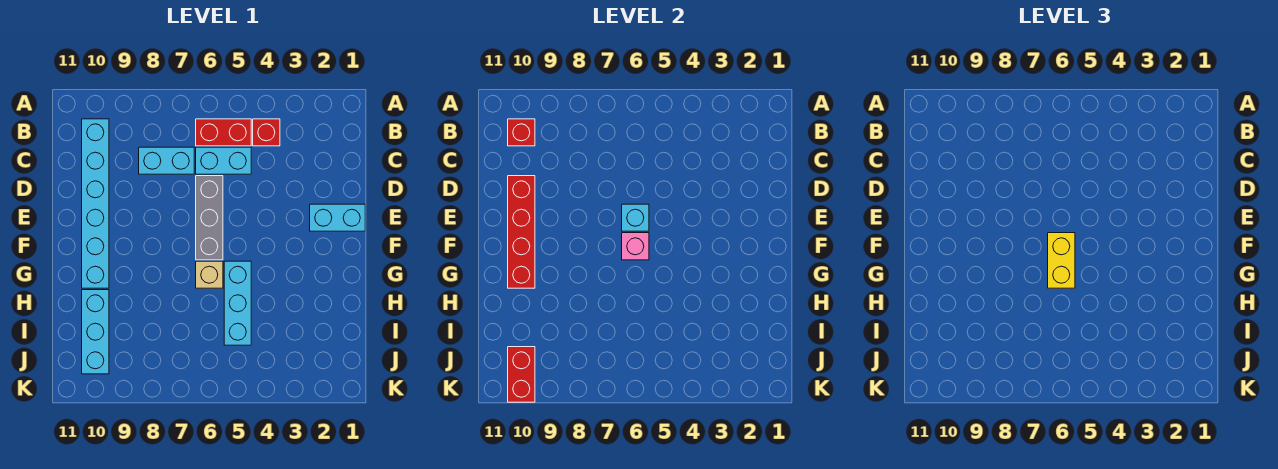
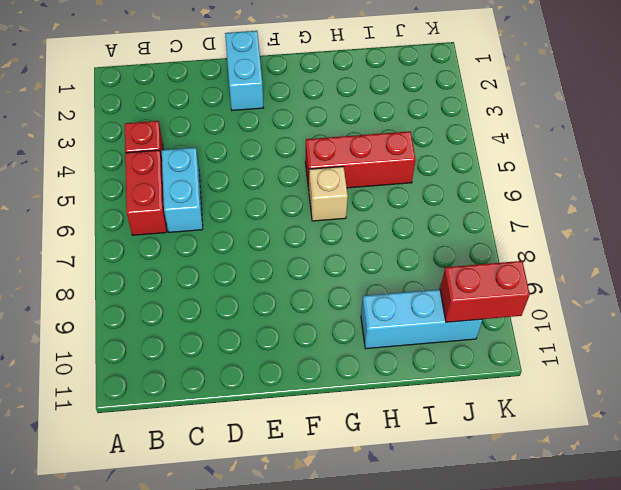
red brick G5:I5 level 1 -> cyan brick G5:I5 level 1
none -> cyan brick B10:G10 level 1
none -> cyan brick C7:C8 level 1
none -> grey brick D6:F6 level 1

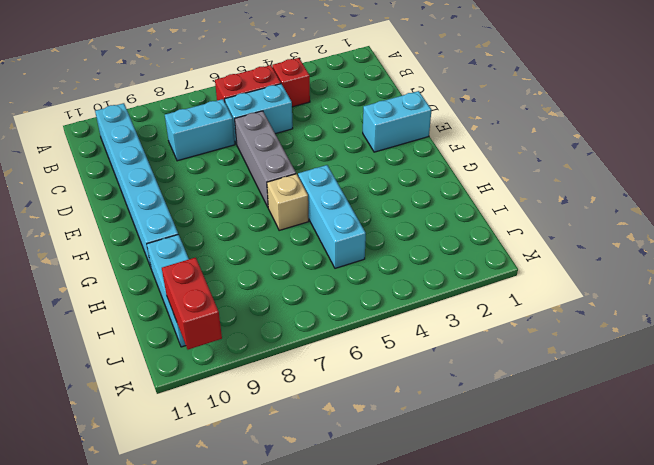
none -> red brick B10 level 2
none -> red brick D10:G10 level 2
none -> cyan brick E6 level 2

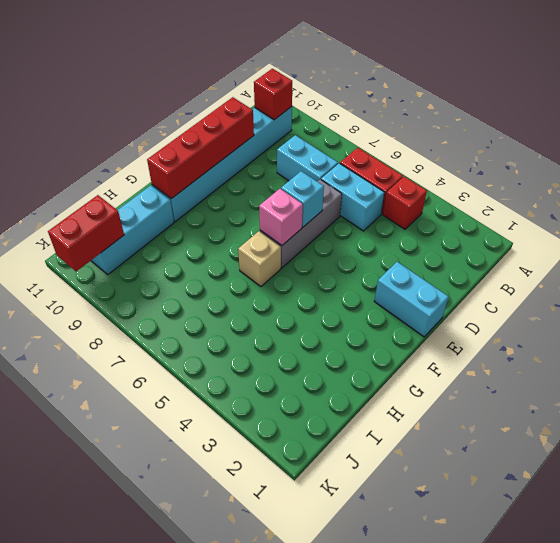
none -> cyan brick G5:I5 level 1
none -> yellow brick F6:G6 level 3

